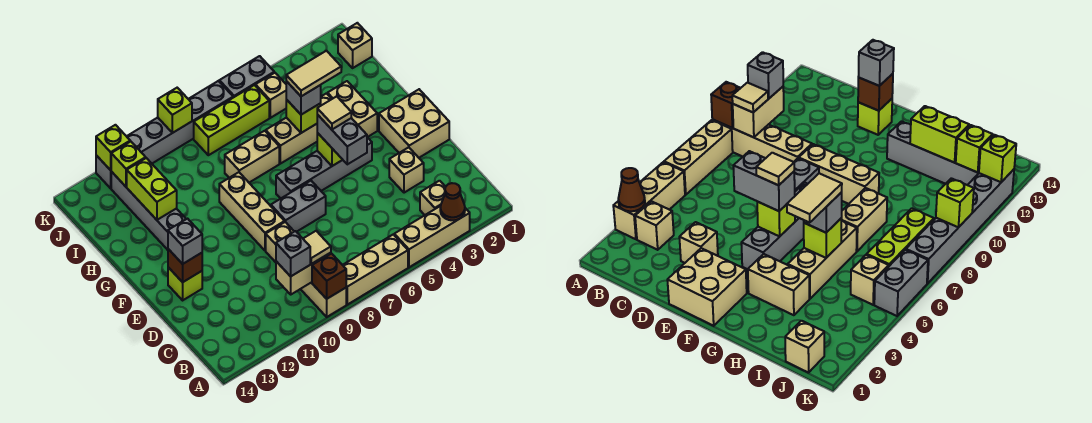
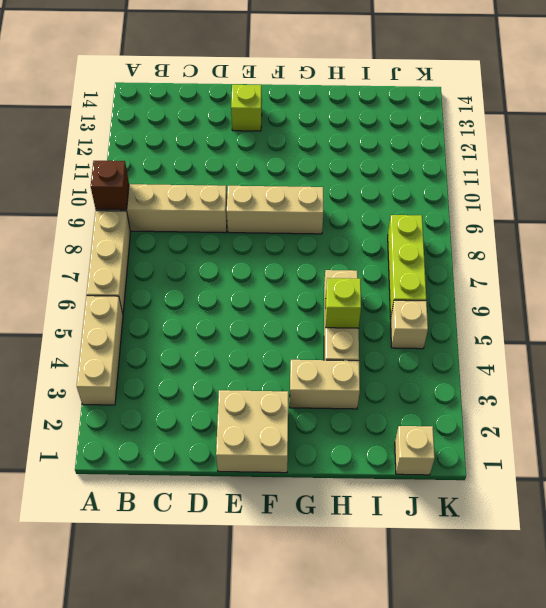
none -> tan brick B3 level 1
none -> tan brick D3 level 1
none -> grey brick E7:E8 level 1
none -> grey brick F4:F7 level 1

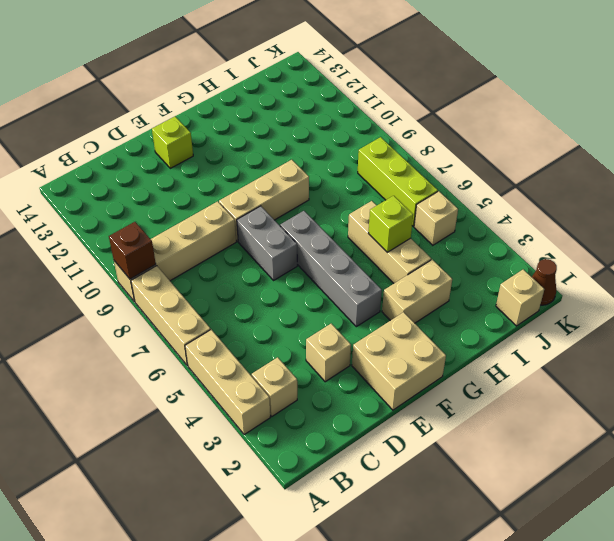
brown cone K1 level 1 -> brown cone A3 level 2
none -> grey brick G12:J12 level 1
none -> tan brick H7:H8 level 1
none -> grey brick K5:K6 level 1
none -> grey brick K7:K12 level 1

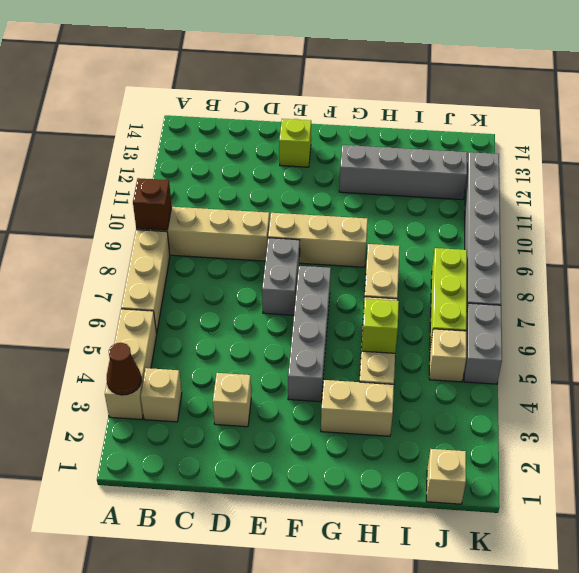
none -> tan brick E1:F2 level 1
none -> tan brick B9:B10 level 2
none -> brown brick E13 level 2
none -> lime brick F5 level 2

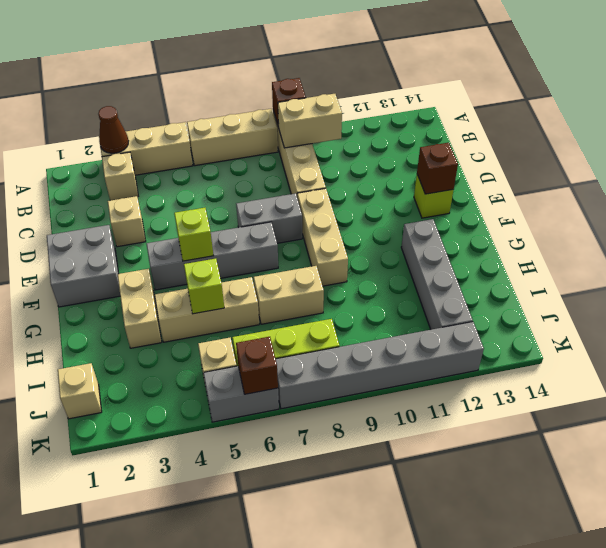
grey brick E1:F2 level 1 -> tan brick E1:F2 level 1
brown brick K6 level 2 -> none
none -> lime brick H12:I12 level 2
none -> lime brick J12 level 2
none -> lime brick K9 level 2
none -> lime brick K12 level 2

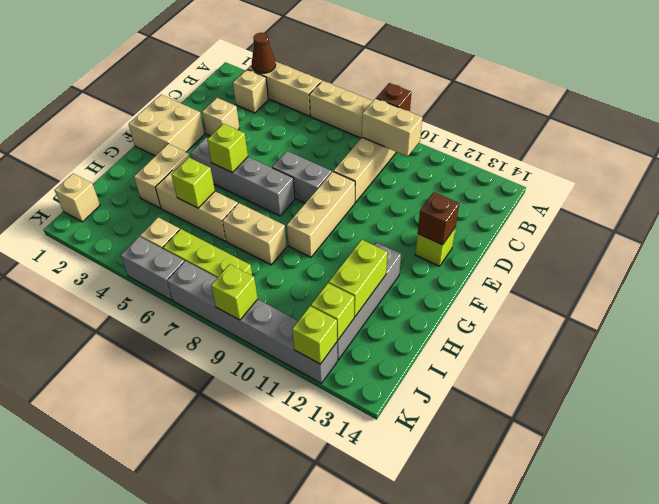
none -> tan tile B9 level 3
none -> grey brick B10 level 3
none -> grey brick E5:F5 level 3
none -> grey brick E13 level 3

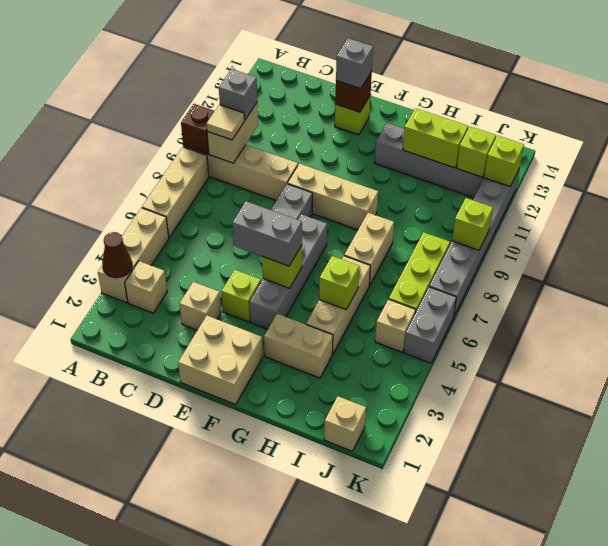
lime brick E4 level 1 -> none
none -> grey brick H5 level 3
none -> tan tile F5 level 4
none -> tan tile H4:H5 level 4

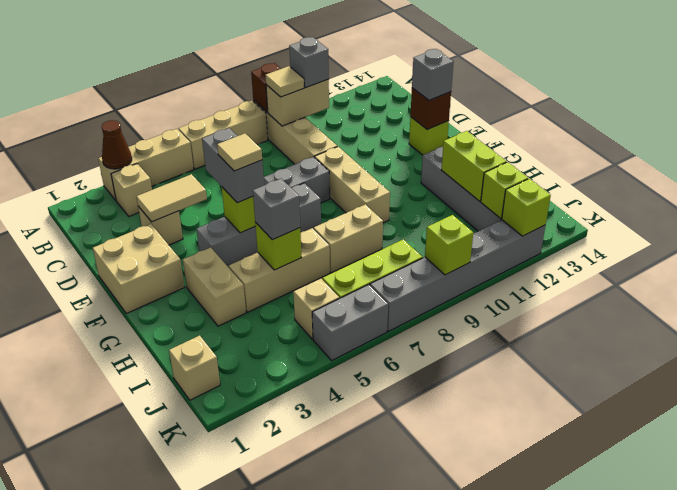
tan tile D3:D4 level 2 -> tan tile H4:H5 level 4

